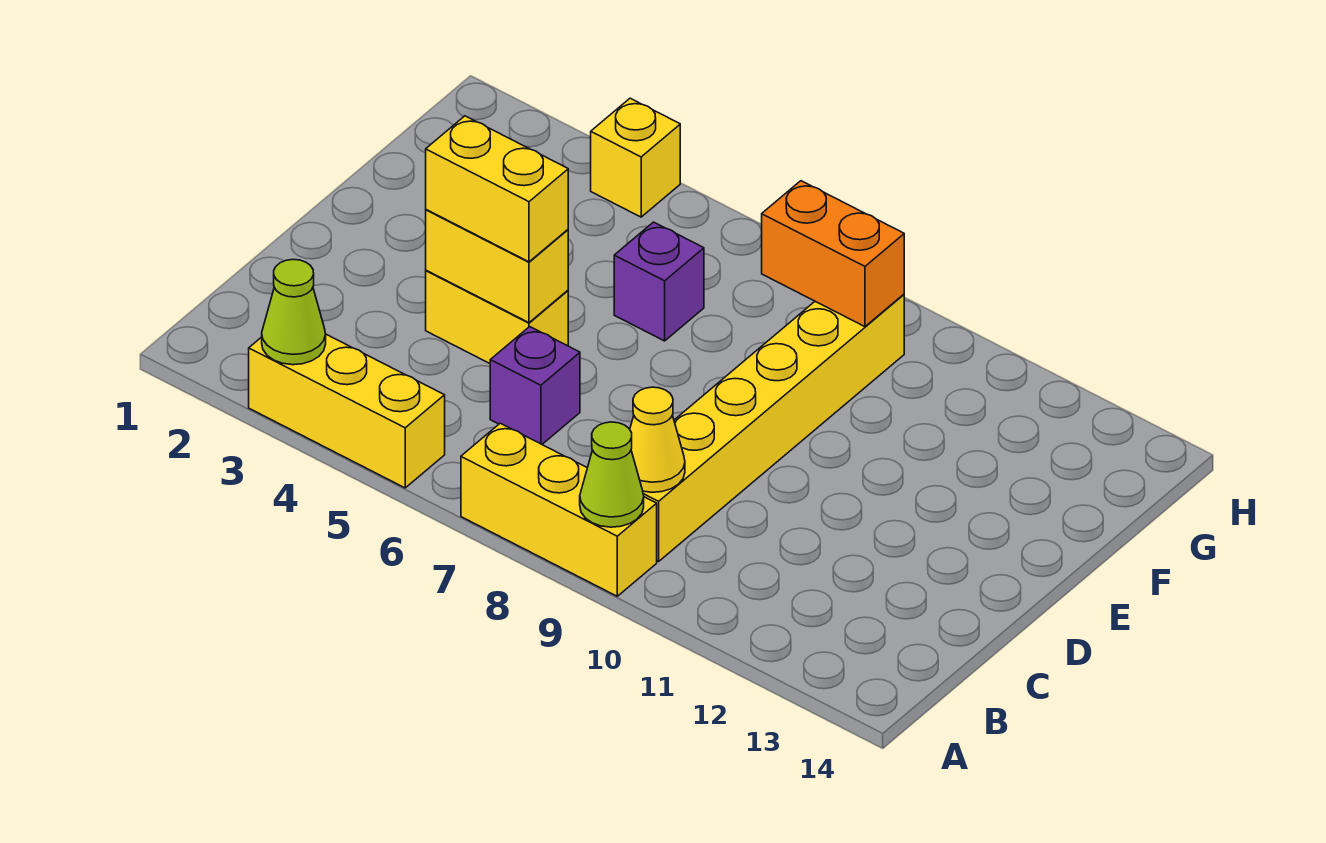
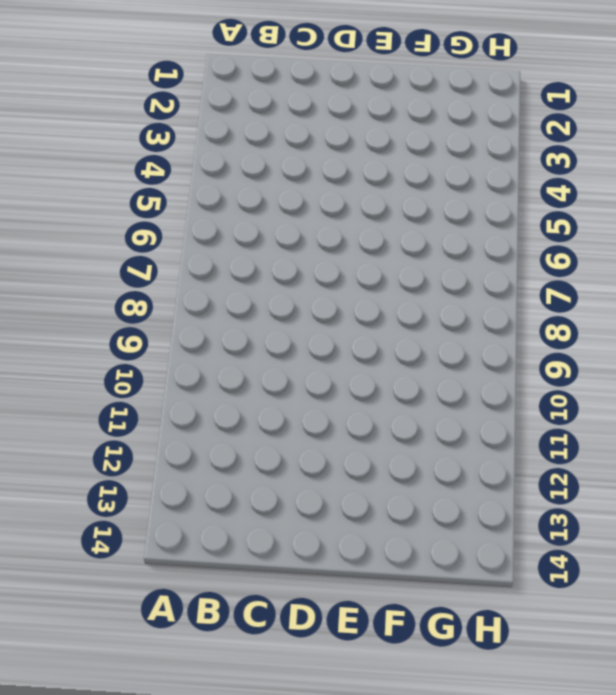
none -> yellow brick A3:A5 level 1
none -> yellow brick A7:A9 level 1
none -> yellow brick B9:G9 level 1

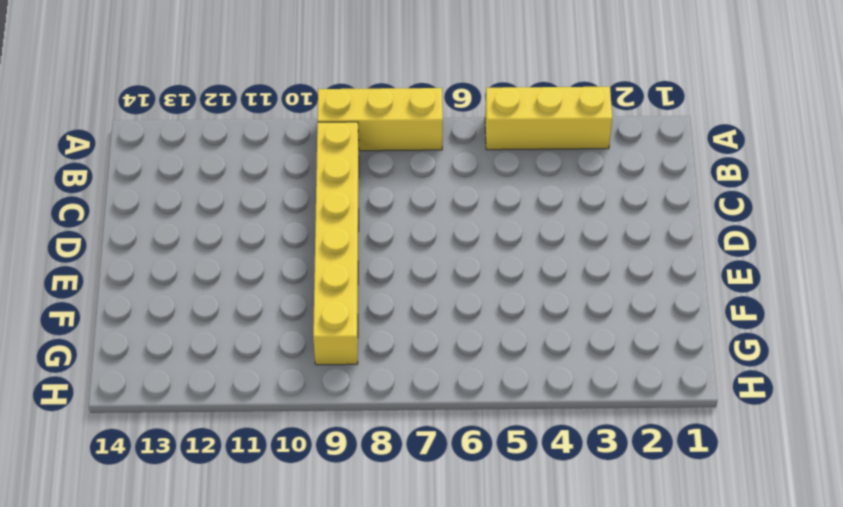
none -> purple brick C6 level 1
none -> yellow brick D4:D5 level 1
none -> purple brick F6 level 1

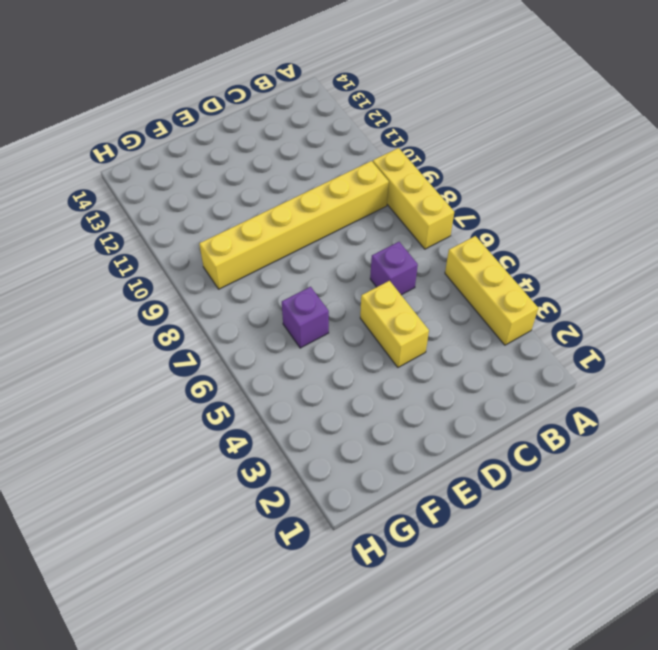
none -> yellow brick H4 level 1
none -> lime cone A3 level 2
none -> lime cone A9 level 2

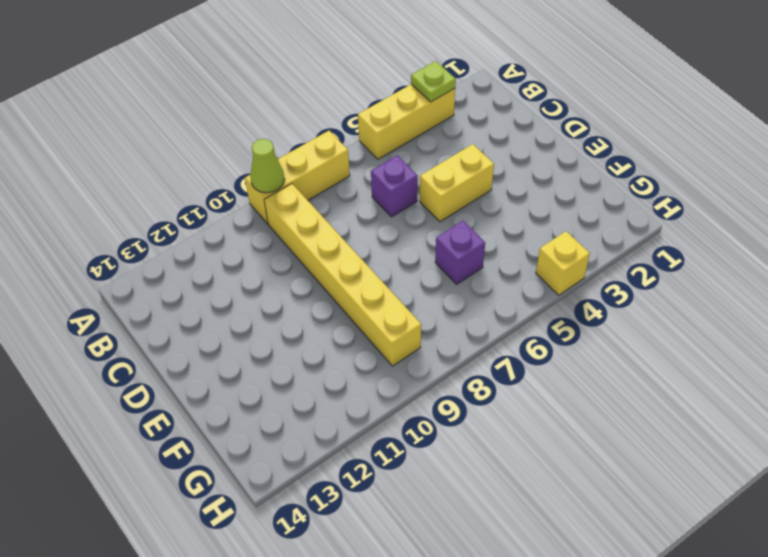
lime plate A3 level 2 -> lime cone A3 level 2
none -> yellow cone B9 level 2
none -> yellow brick D4:D5 level 2
none -> orange brick G8:G9 level 2

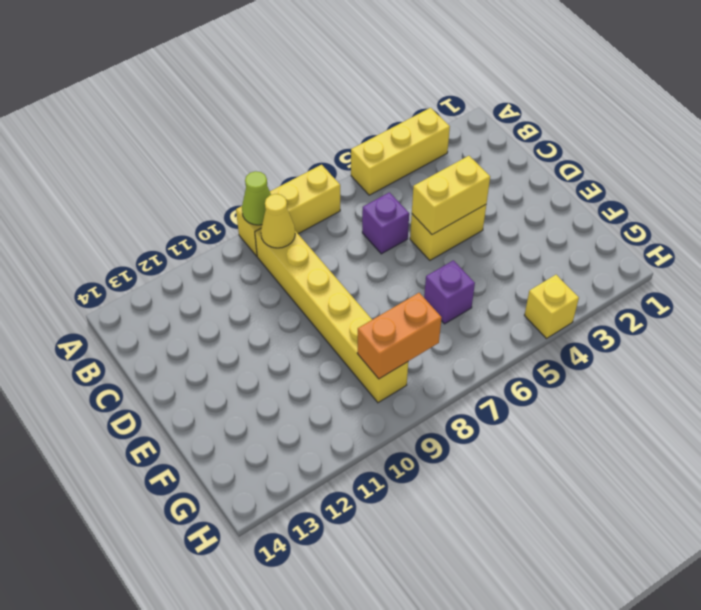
none -> lime cone A3 level 2
none -> yellow brick D4:D5 level 3

